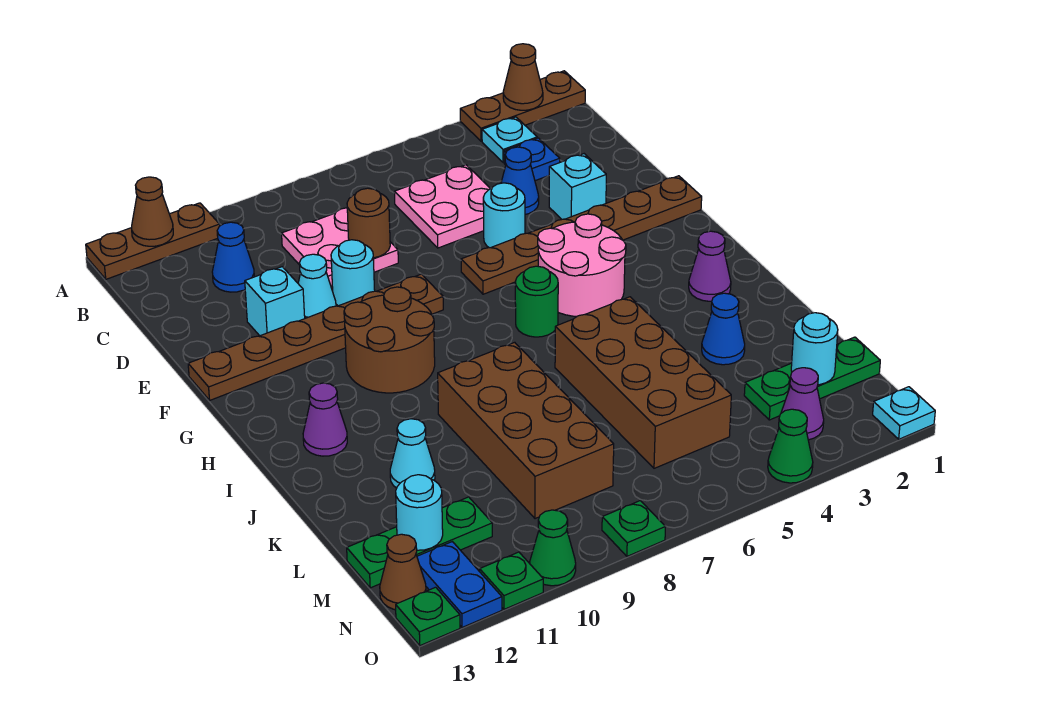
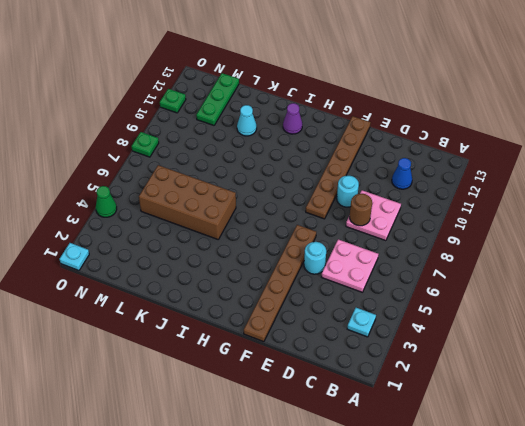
none -> brown plate A1:A3 level 1
none -> brown plate A11:A13 level 1
none -> blue plate C3 level 1
none -> blue cone D4 level 1

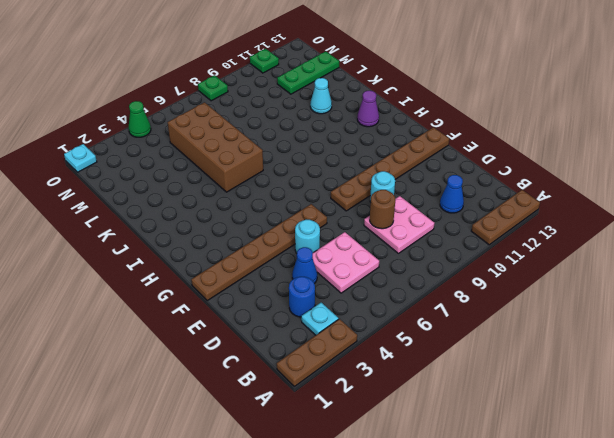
blue round brick C3 level 1 -> blue plate C3 level 1
none -> cyan brick E3 level 1
none -> cyan cone E10 level 1
none -> cyan brick E11 level 1
none -> pink round brick G4:H5 level 1

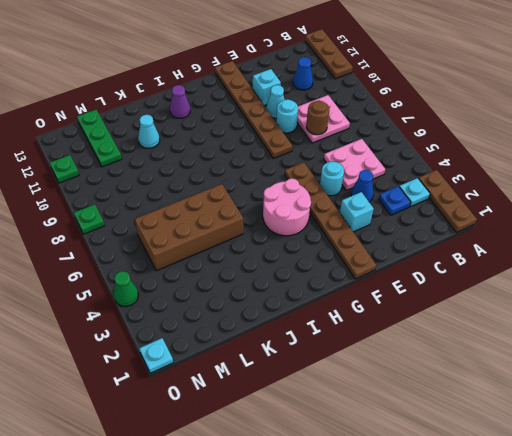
none -> brown round brick G9:H10 level 1
none -> green round brick H6 level 1
none -> purple cone I2 level 1
none -> brown brick J8:M9 level 1

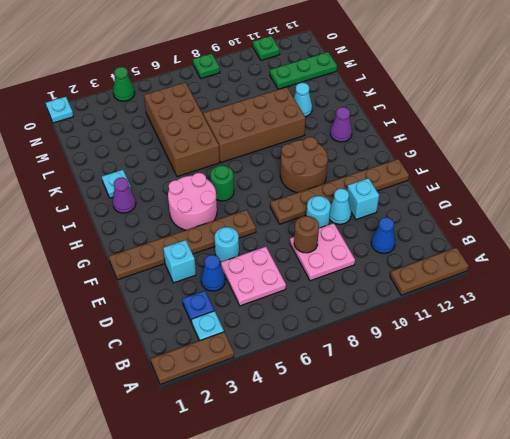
cyan plate J2 level 1 -> none
brown brick J7:K10 level 1 -> brown brick J8:M9 level 1
none -> blue cone K3 level 1
none -> green plate M1:M3 level 1
none -> purple cone N3 level 1
none -> blue plate N12:O12 level 1

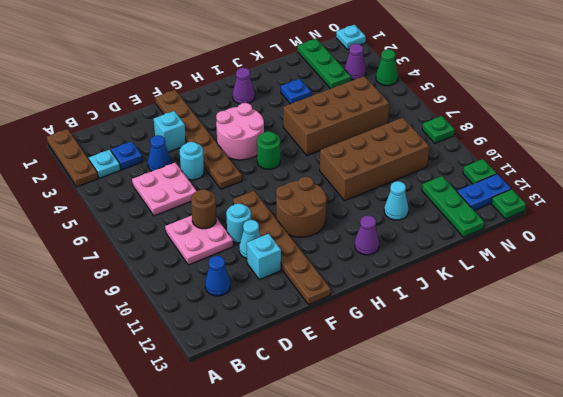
blue plate K3 level 1 -> blue cone K3 level 1
none -> brown plate A11:A13 level 1
none -> brown cone N13 level 1
none -> green cone O10 level 1
none -> brown cone A2 level 2

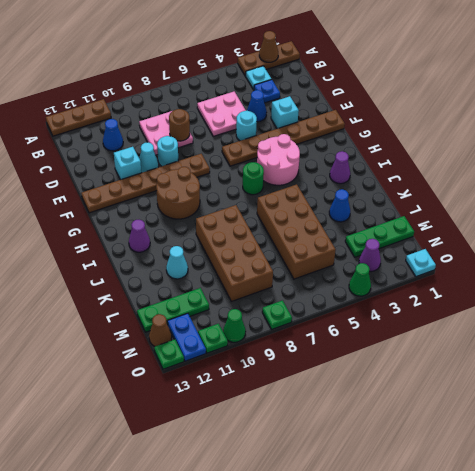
none -> brown cone A12 level 2
none -> cyan round brick M2 level 2
none -> cyan round brick M12 level 2

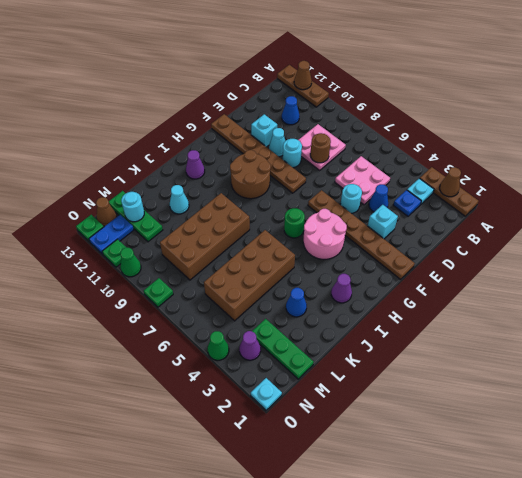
none -> cyan round brick M2 level 2

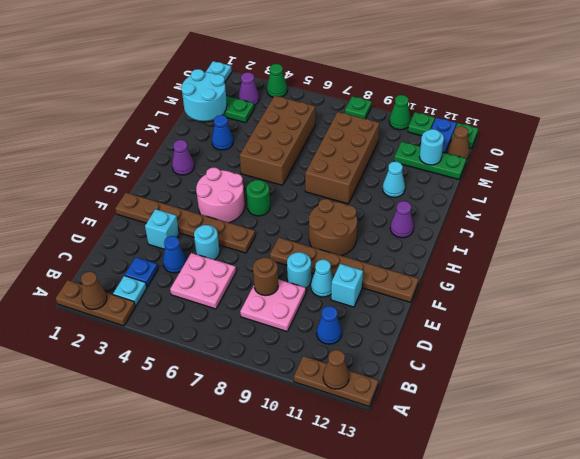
cyan round brick L1:M2 level 2 -> cyan round brick M2 level 2

